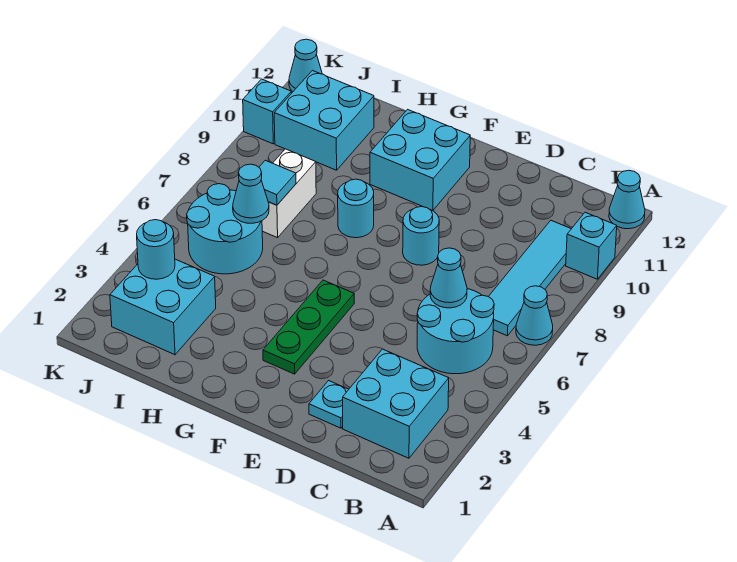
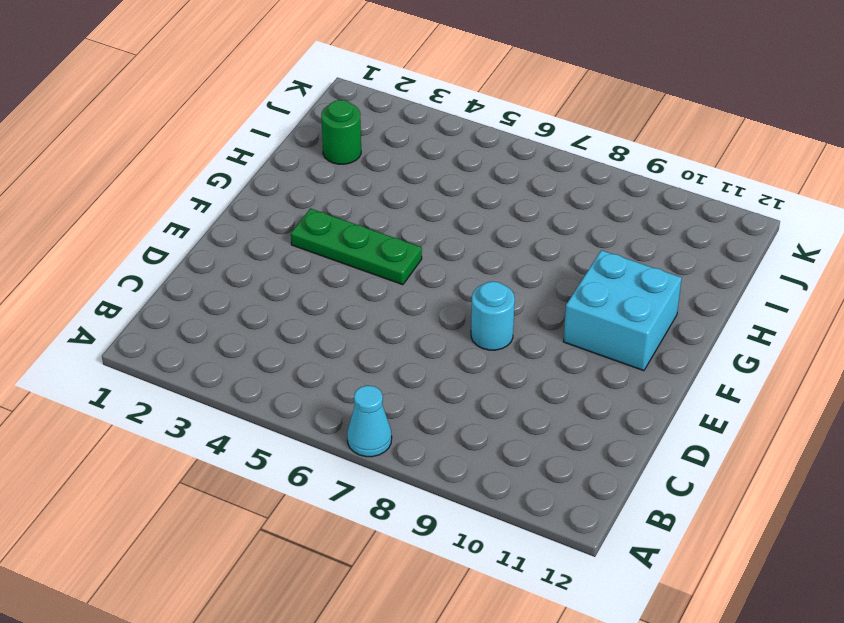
green round brick I2 level 1 -> cyan brick I2:J3 level 1
none -> cyan brick A10 level 1
none -> cyan cone A12 level 1
none -> cyan brick B2:C3 level 1

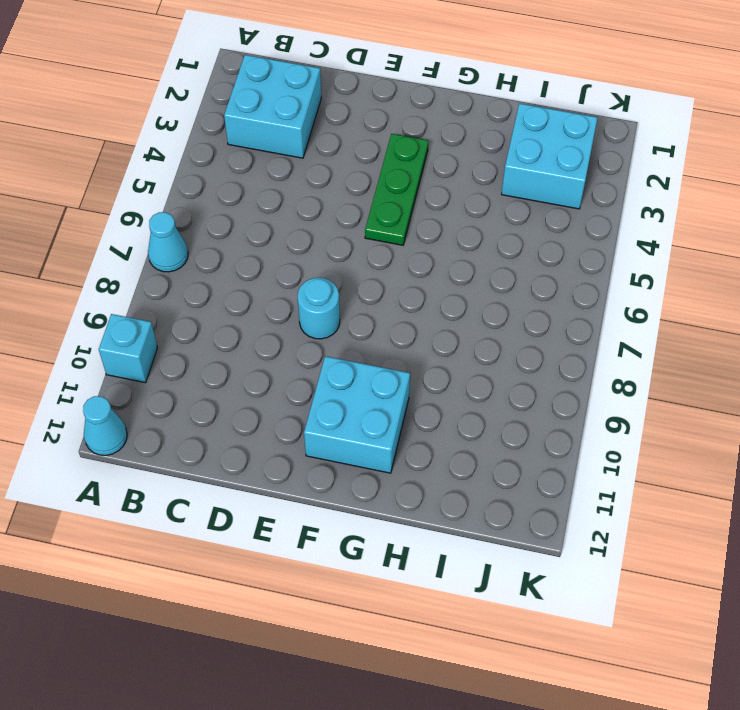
none -> cyan round brick B5:C6 level 1
none -> cyan tile B7:B10 level 1
none -> cyan plate D2 level 1

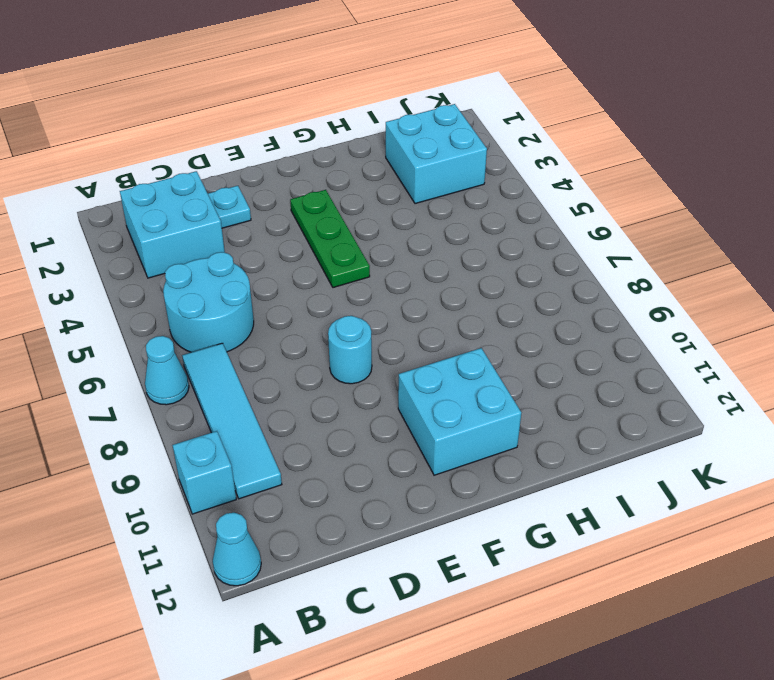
none -> cyan round brick G8 level 1
none -> cyan round brick I5:J6 level 1
none -> white brick I7:I8 level 1

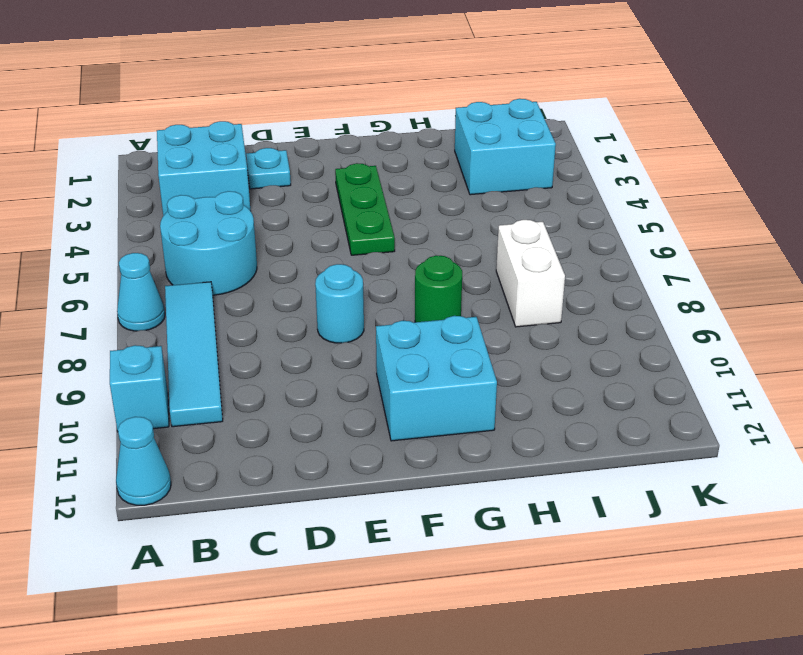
green round brick G8 level 1 -> cyan round brick G8 level 1
none -> cyan round brick I5:J6 level 1
none -> cyan brick I10:J11 level 1
none -> cyan brick K10 level 1

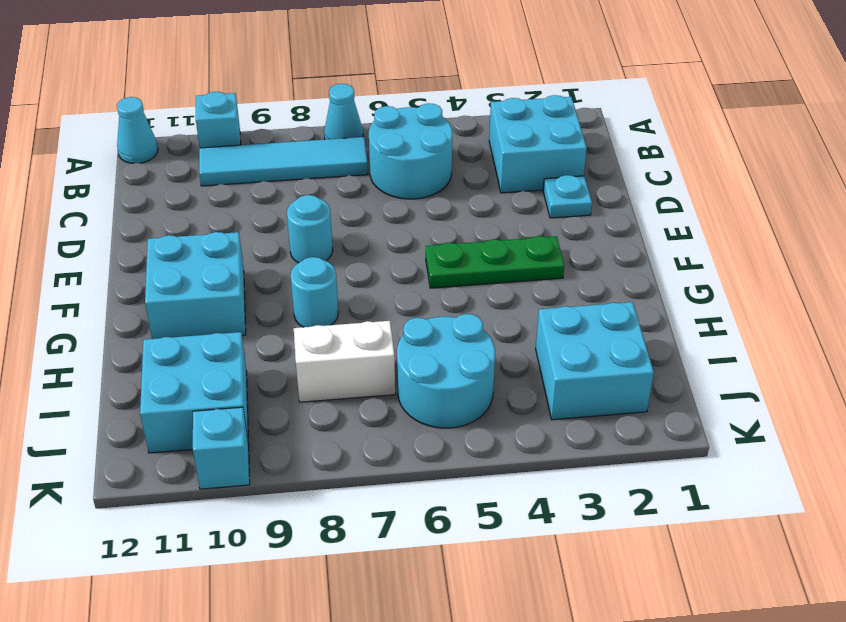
none -> cyan cone K12 level 1
none -> cyan cone C6 level 2
none -> cyan cone I6 level 2

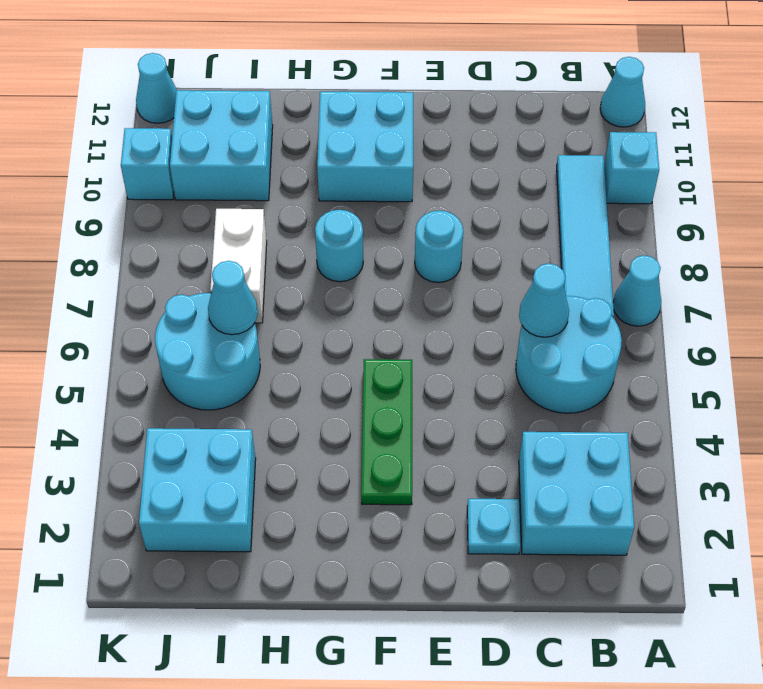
none -> cyan tile I7 level 2
none -> cyan round brick J3 level 2

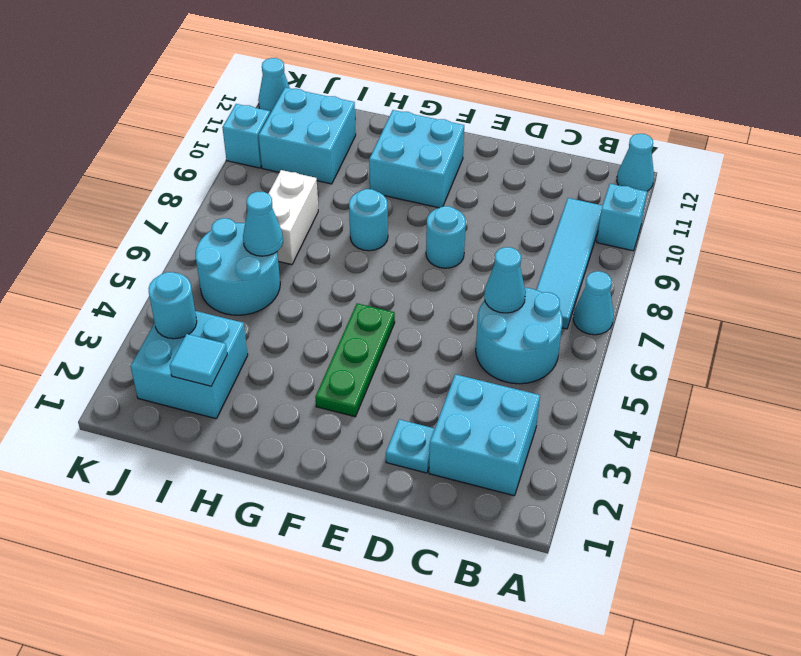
cyan tile I2 level 2 -> cyan tile I7 level 2

